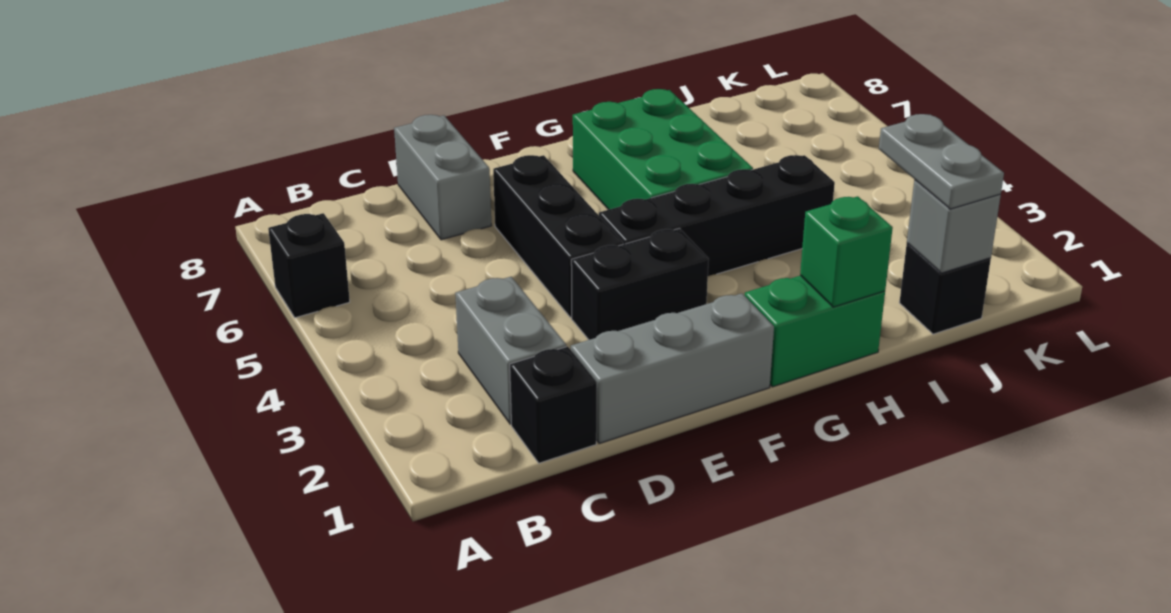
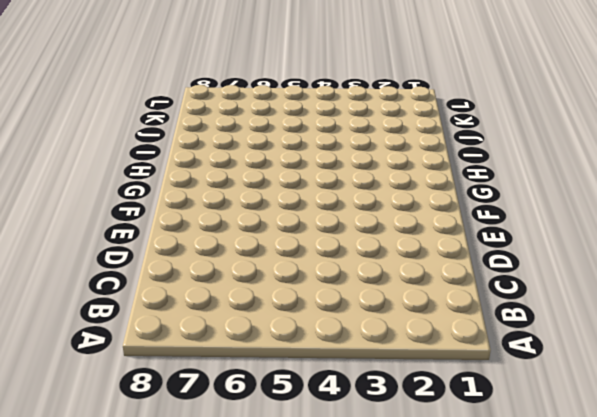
none -> black brick A6 level 1
none -> black brick C1 level 1
none -> grey brick C2:C3 level 1

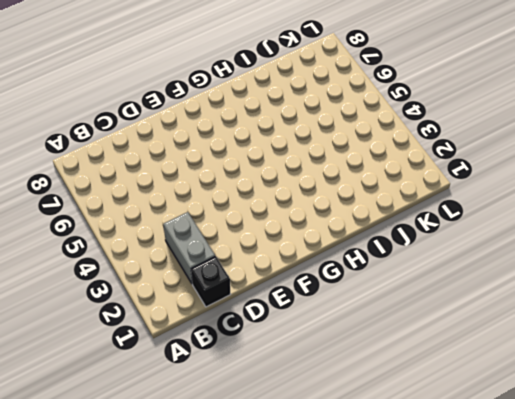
none -> black brick A6 level 1
none -> grey brick D1:F1 level 1
none -> grey brick D7:D8 level 1

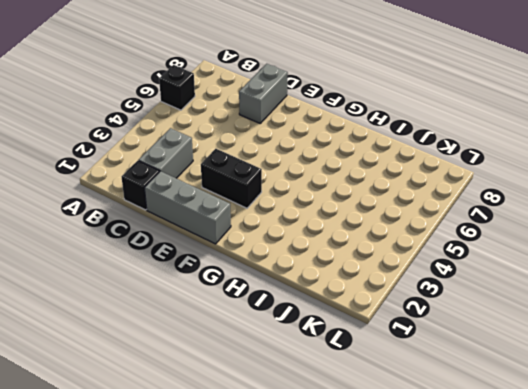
none -> black brick E4:E6 level 1
none -> black brick F4:I4 level 1
none -> green brick G1:H1 level 1

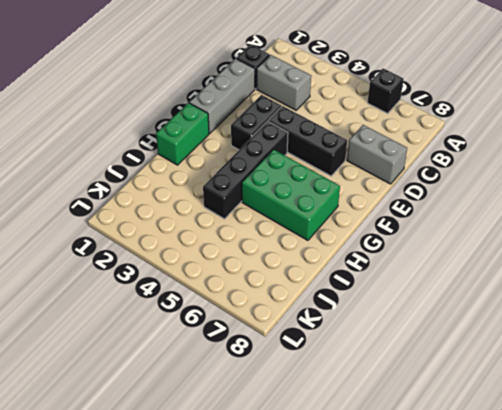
none -> black brick J1 level 1
none -> green brick H1 level 2
none -> grey brick J1 level 2

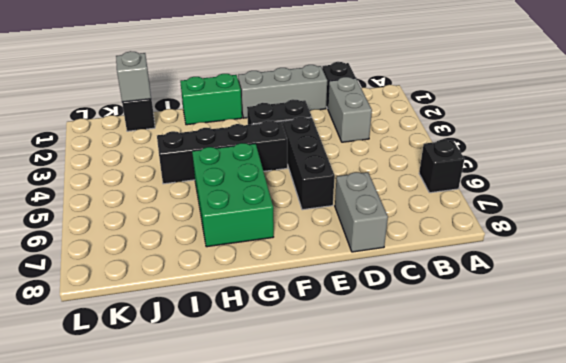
none -> green brick H1 level 2
none -> grey plate J1:J2 level 3

